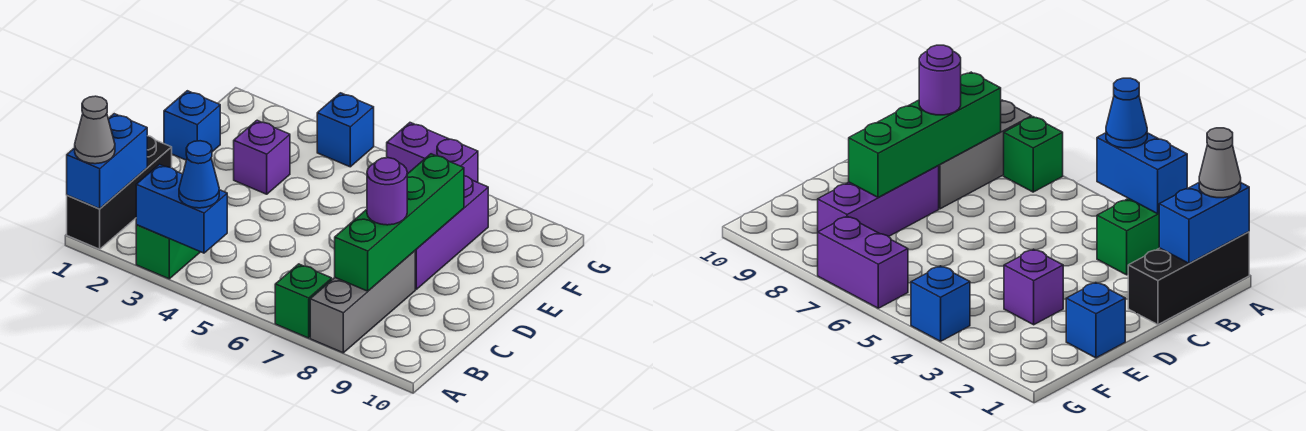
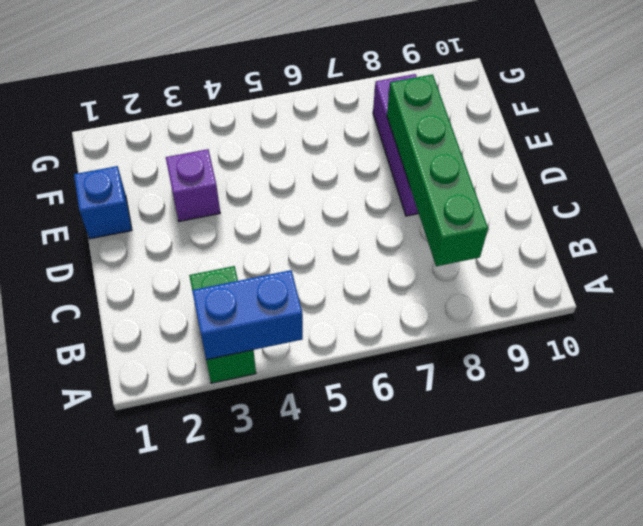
none -> black brick A1:C1 level 1
none -> green brick A7 level 1
none -> grey brick A8:C8 level 1

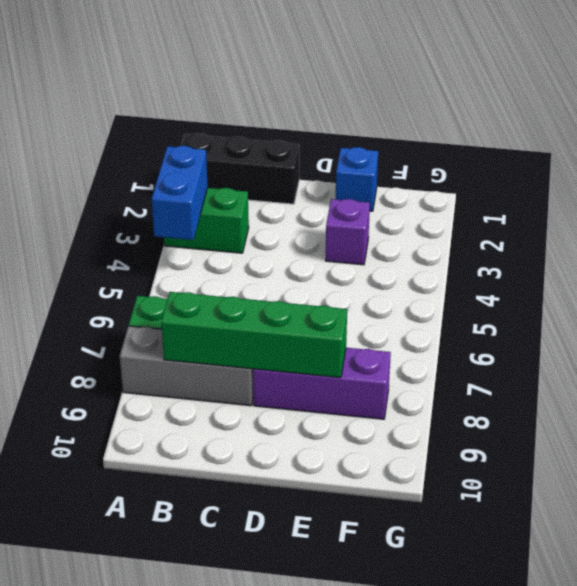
none -> blue brick G4 level 1
none -> purple brick G6:G7 level 1
none -> blue brick A1:B1 level 2

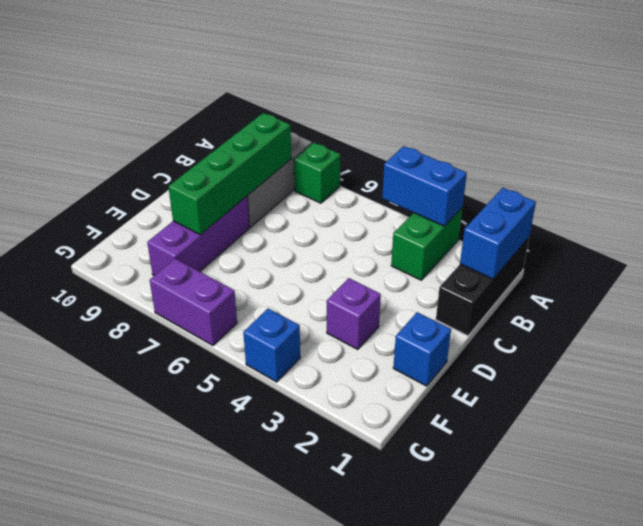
none -> grey cone A1 level 3
none -> blue cone A4 level 3
none -> purple round brick C8 level 3

